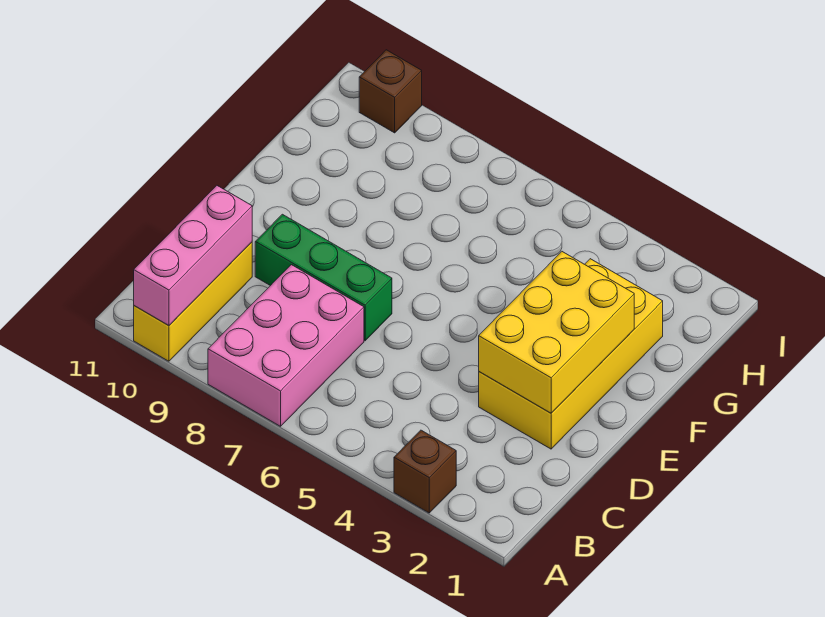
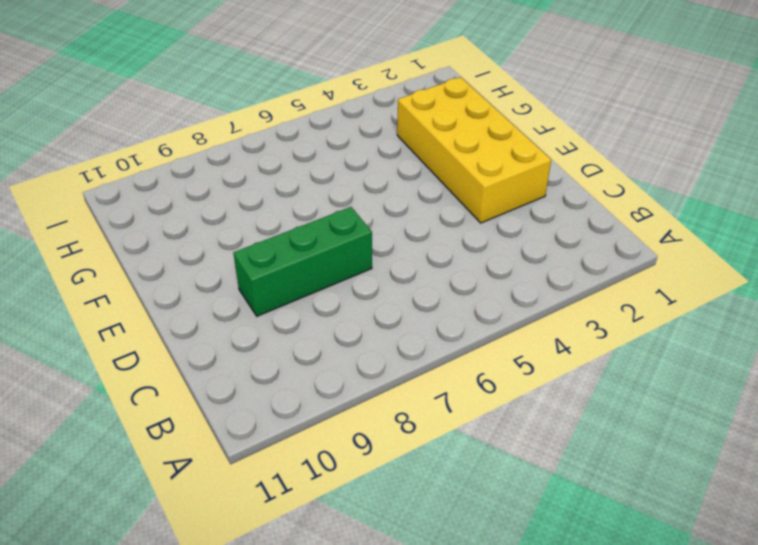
none -> brown brick A3 level 1
none -> pink brick A7:C8 level 1

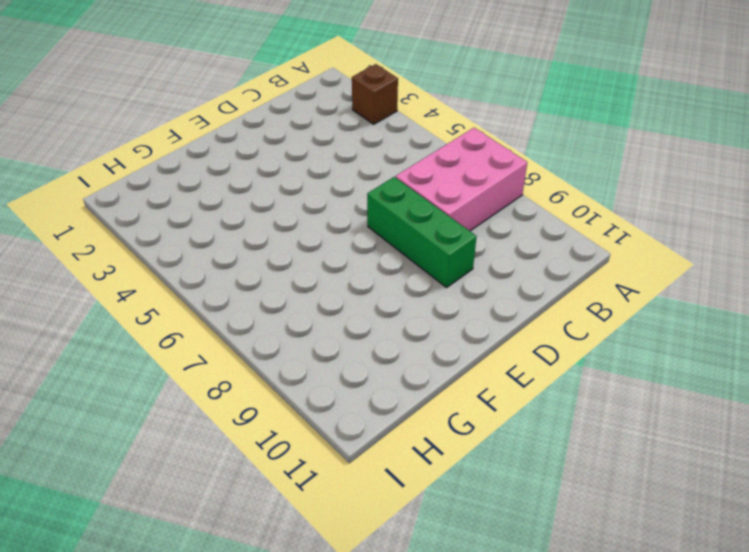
none -> yellow brick A10:C10 level 1
none -> yellow brick D2:G3 level 1

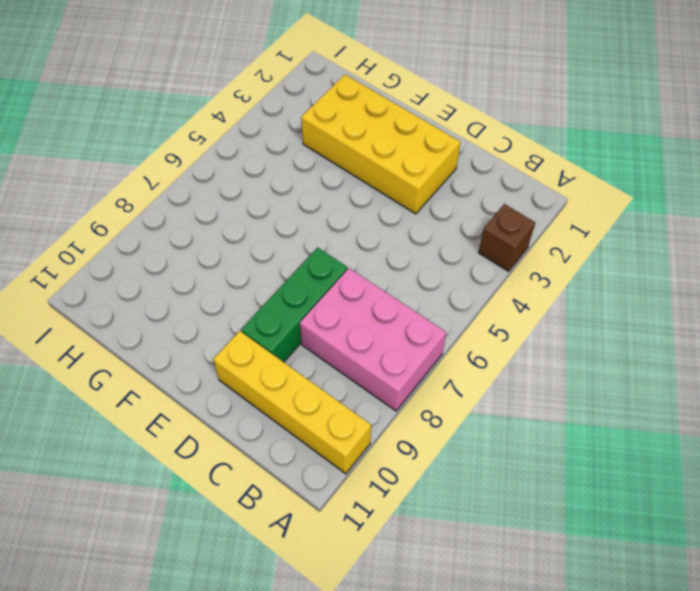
yellow brick A10:D10 level 1 -> yellow brick A10:C10 level 1
none -> brown brick I10 level 1
none -> pink brick A10:C10 level 2

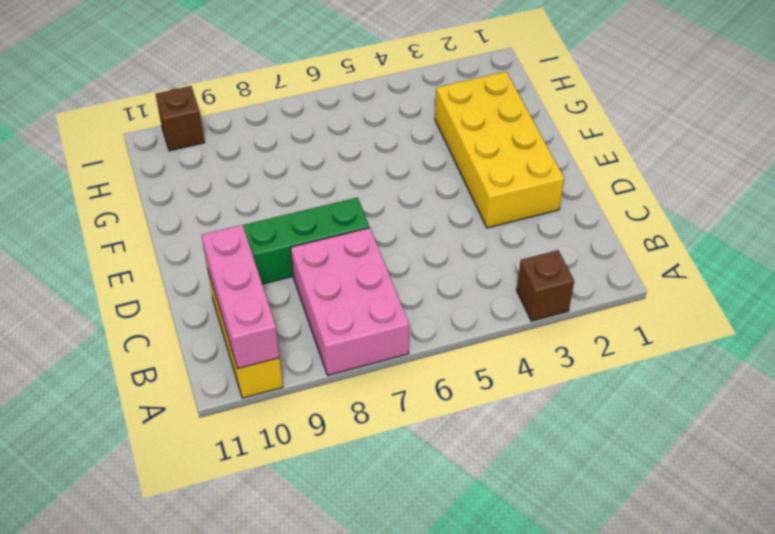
none -> yellow brick D2:F3 level 2

